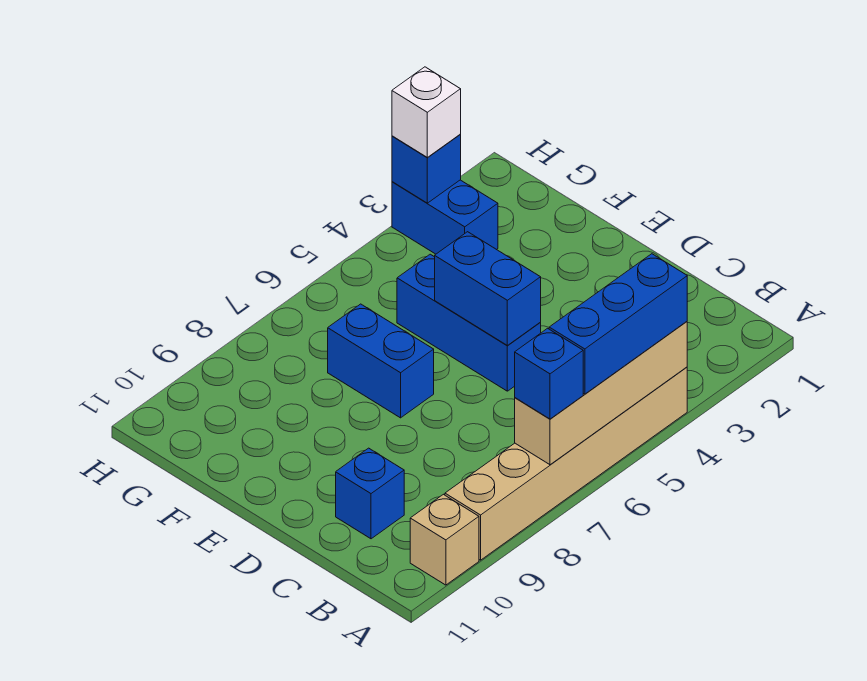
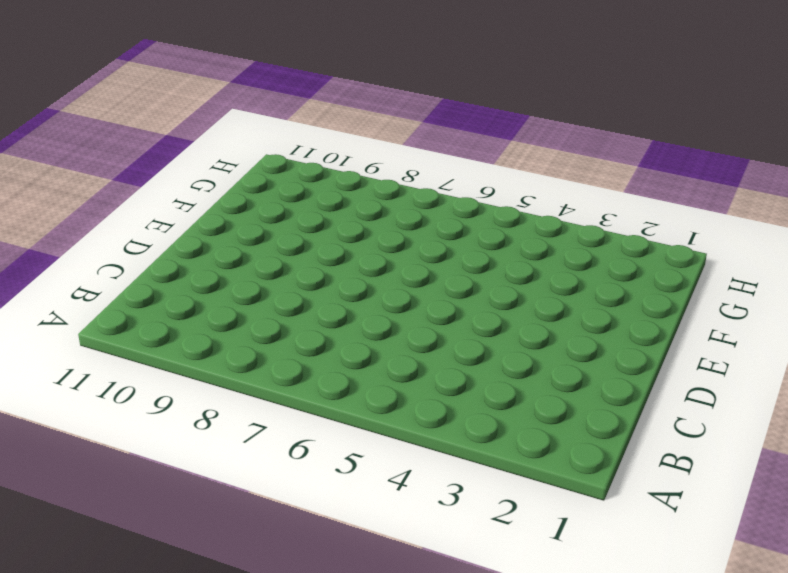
none -> tan brick A4:A9 level 1
none -> tan brick A10 level 1
none -> blue brick C10 level 1

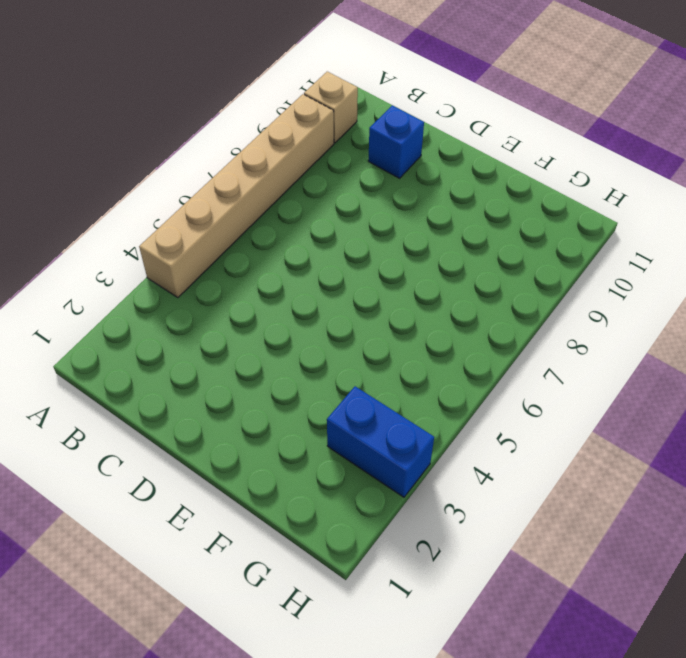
none -> blue brick D5:F5 level 1
none -> blue brick E7:F7 level 1
none -> tan brick A4:A7 level 2

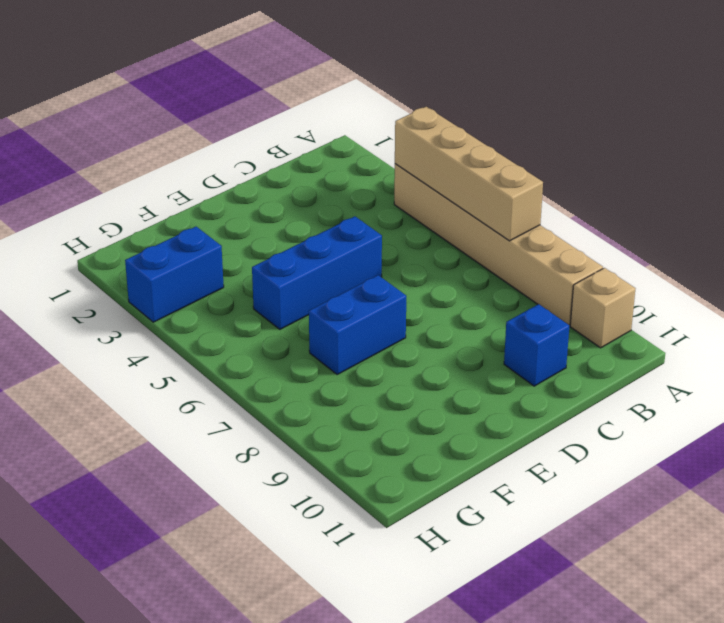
none -> blue brick D5:E5 level 2
none -> blue brick H3 level 2
none -> blue brick A4:A6 level 3

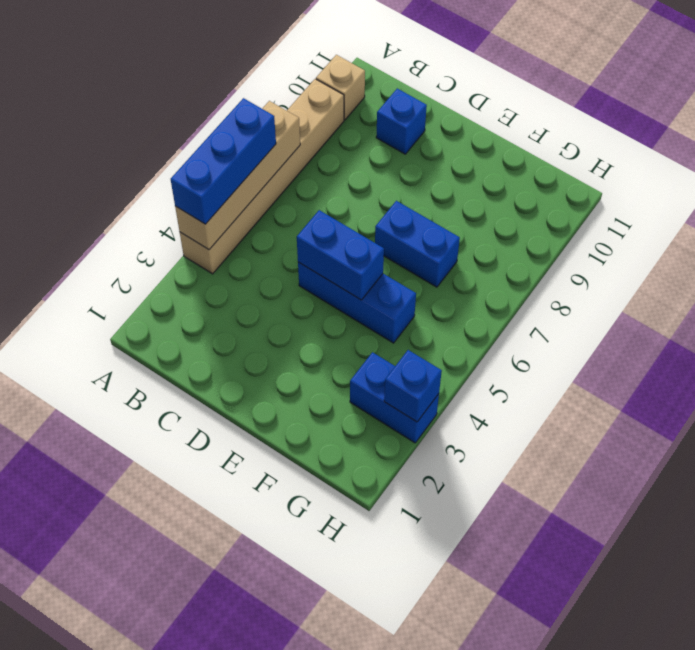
none -> blue brick A7 level 3
none -> white brick H3 level 3

